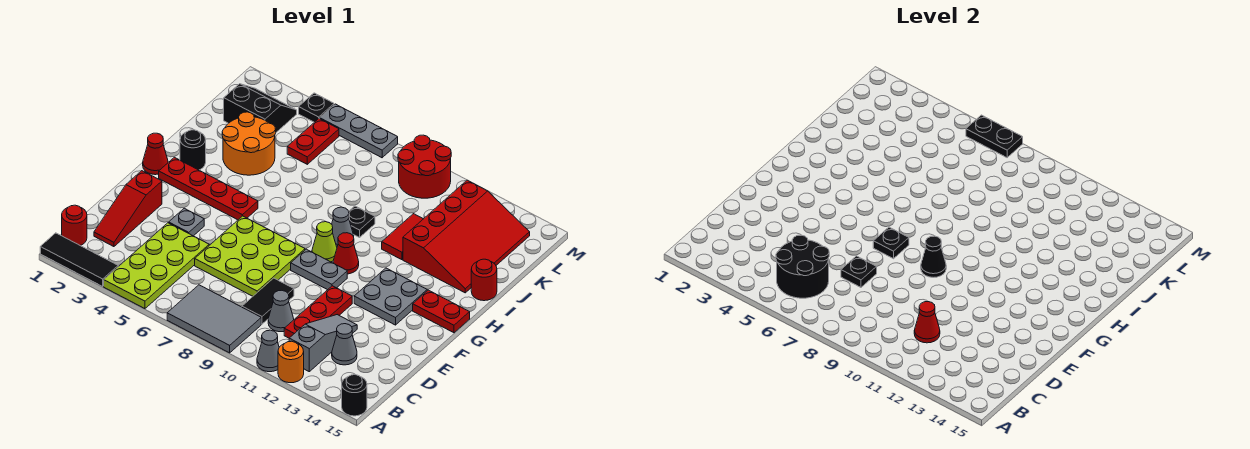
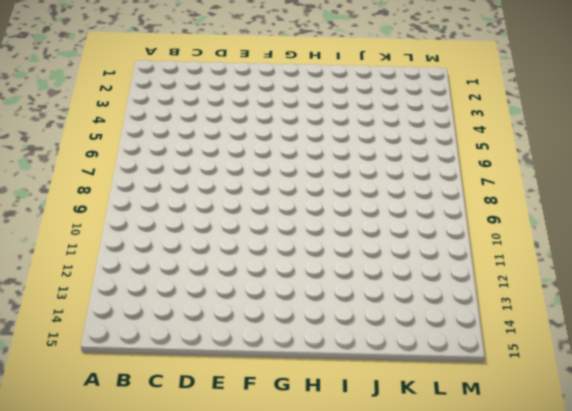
none -> black tile A1:A3 level 1
none -> lime plate A4:D5 level 1
none -> grey tile A7:B9 level 1
none -> grey cone A11 level 1

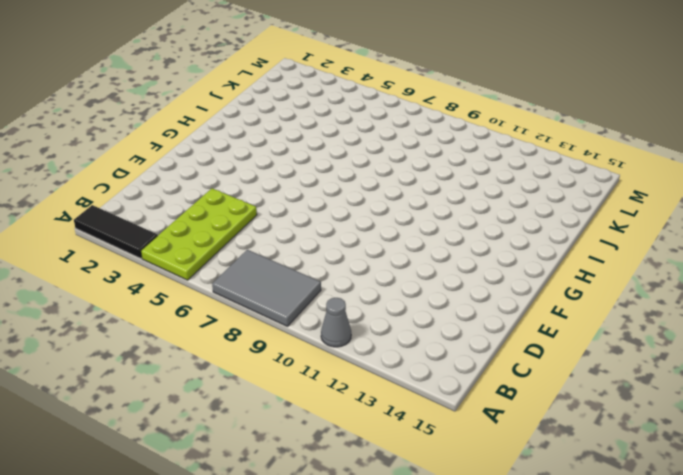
none -> orange round brick A12 level 1
none -> black round brick A15 level 1
none -> red round brick B1 level 1
none -> grey slope B12:D12 level 1 top B

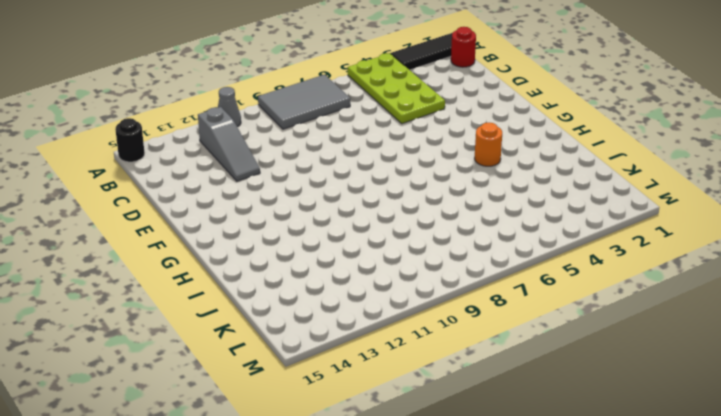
orange round brick H4 level 1 -> orange round brick A12 level 1
none -> red slope C2:E2 level 1 top E
none -> black tile C9:D9 level 1
none -> grey cone C10 level 1
none -> red plate C11:E11 level 1

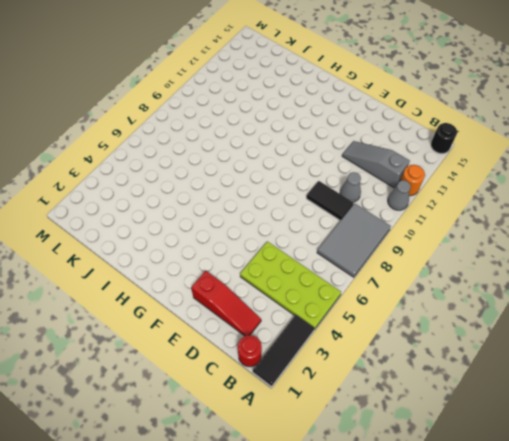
none -> red plate C11:E11 level 1
none -> grey cone C13 level 1
none -> lime plate D6:F8 level 1
none -> grey plate E4 level 1

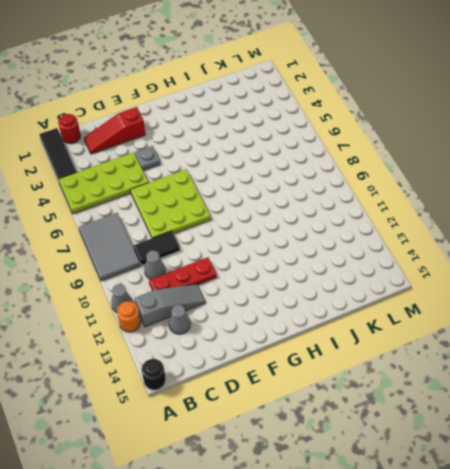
none -> grey plate F9:F10 level 1
none -> grey plate F12:G13 level 1
none -> red cone G1 level 1
none -> red plate G2:G5 level 1

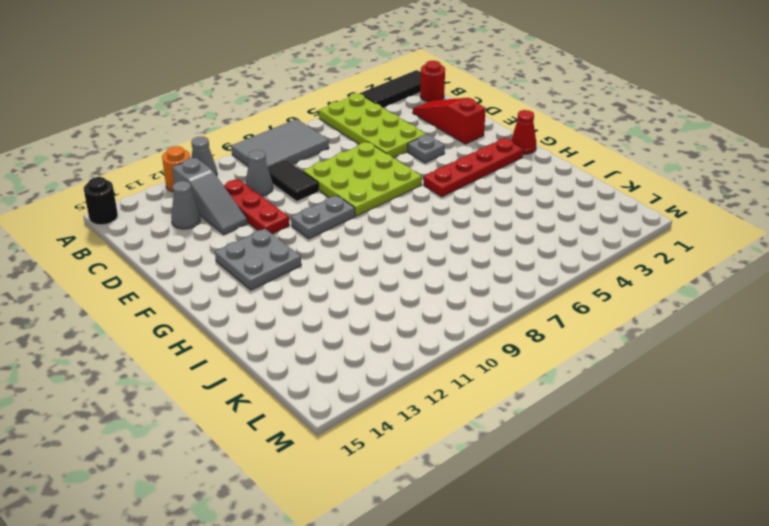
none -> lime cone G9 level 1
none -> red cone G10 level 1
none -> red plate G14:G15 level 1
none -> black round brick H2 level 1

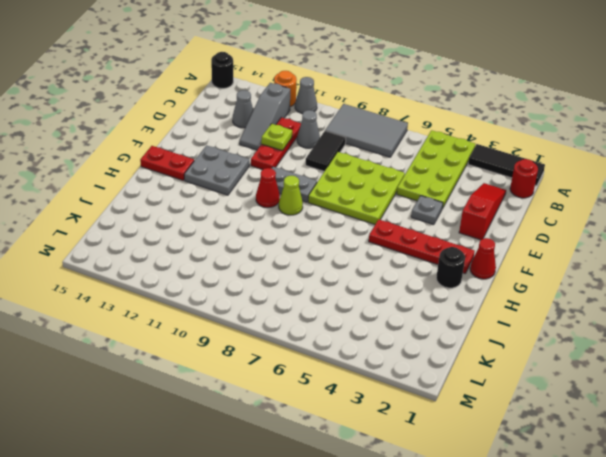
lime plate D11 level 2 -> none
none -> grey cone H9 level 1
none -> orange round brick I3:J4 level 1
none -> black plate I9 level 1
none -> red tile I11:J11 level 1

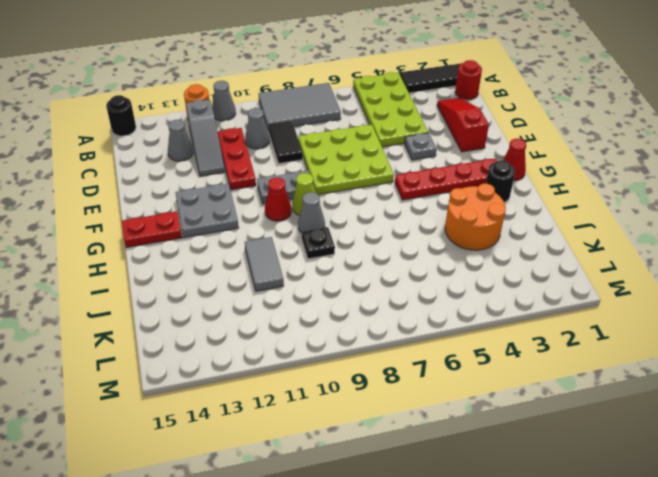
grey tile I11:J11 level 1 -> red tile I11:J11 level 1
none -> red slope I12:L14 level 1 top 12
none -> red round brick I15 level 1
none -> black slope K2:L3 level 1 top K
none -> red plate K5:L5 level 1

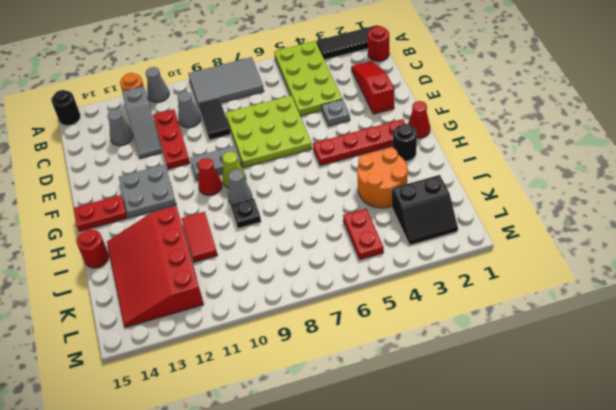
none -> red round brick L9:M10 level 1
none -> black plate M4 level 1
none -> grey plate M5:M7 level 1
none -> black round brick B5:C6 level 2

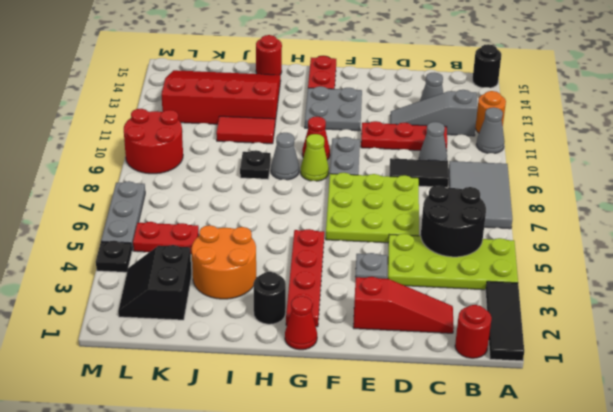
none -> red cone C11 level 2
none -> black plate D7 level 2
none -> black plate F7 level 2
none -> black cone F9 level 2

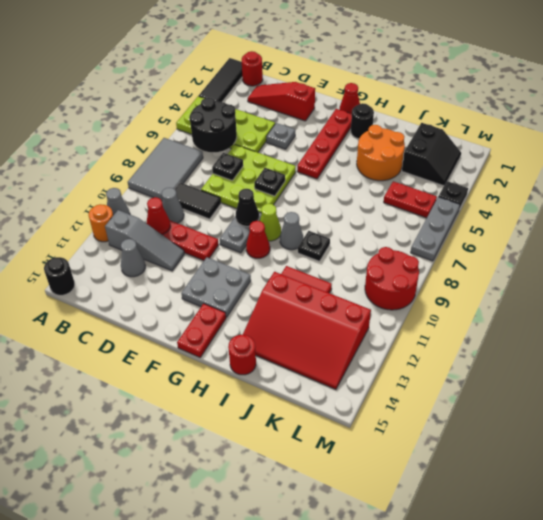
none -> black plate M6:M7 level 2

